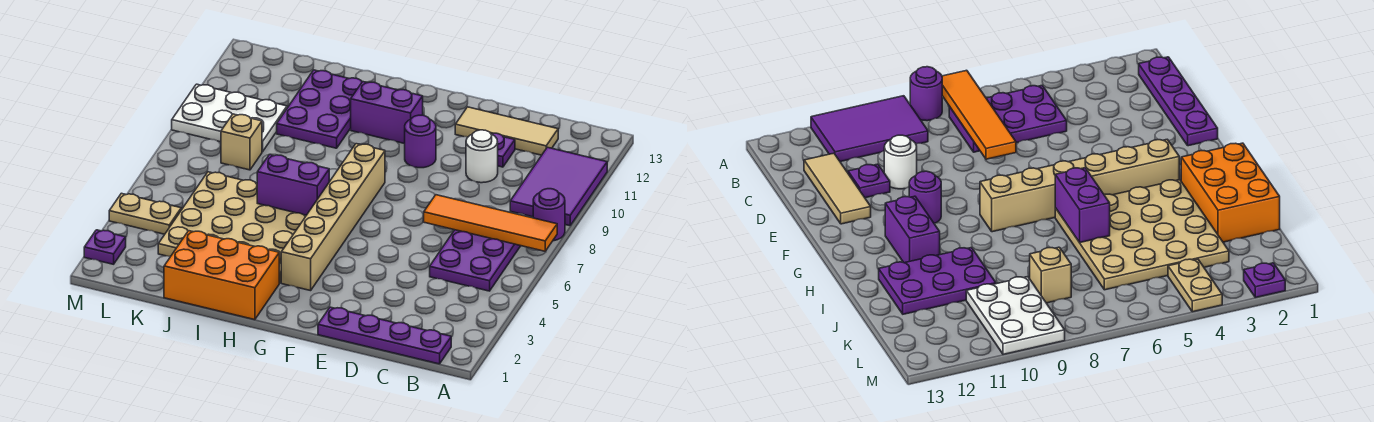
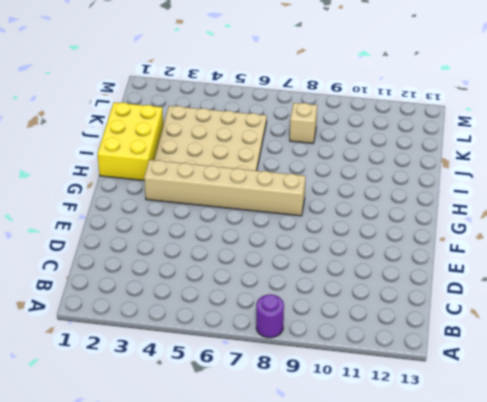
yellow brick H1:J2 level 1 -> orange brick H1:J2 level 1
none -> purple tile A9:B11 level 1
none -> purple plate B1:E1 level 1
none -> purple plate B5:C7 level 1

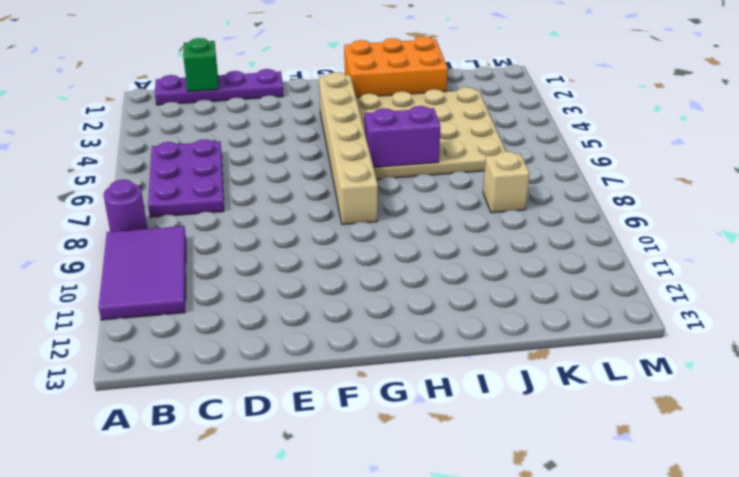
green brick C1 level 2 -> none
none -> tan tile C12:E12 level 1
none -> white round brick D10 level 1
none -> purple plate D11 level 1

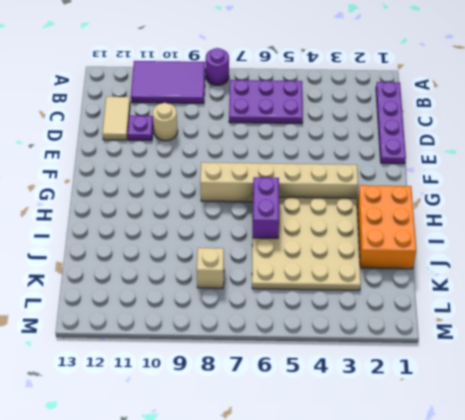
tan tile C12:D12 level 1 -> tan tile C12:E12 level 1
tan round brick D10 level 1 -> white round brick D10 level 1
none -> purple round brick F10 level 1
none -> purple brick G11:H11 level 1
none -> purple plate I10:J12 level 1

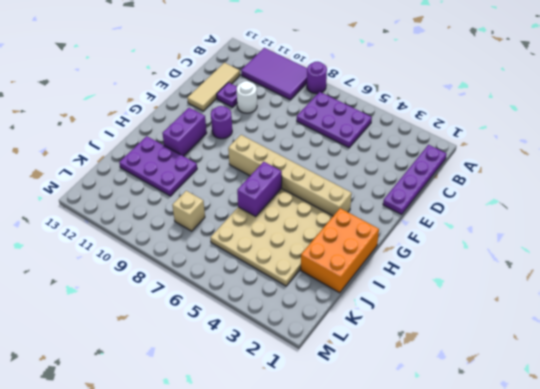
none -> white plate K9:M10 level 1
none -> tan plate L4:M4 level 1
none -> purple plate M2 level 1

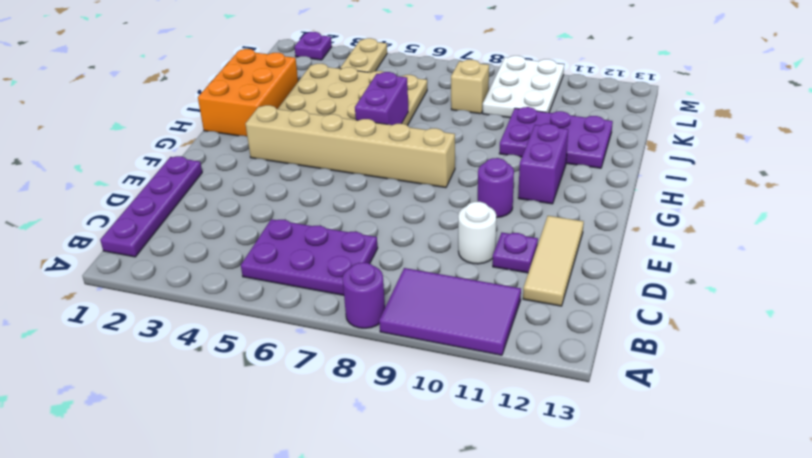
none -> orange tile A7:D7 level 2

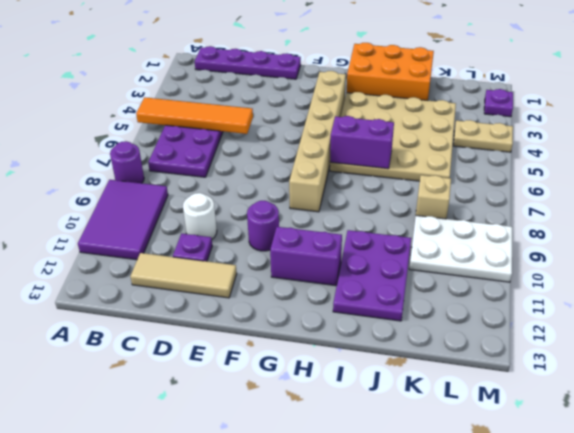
orange tile A5:D5 level 2 -> orange tile A7:D7 level 2

